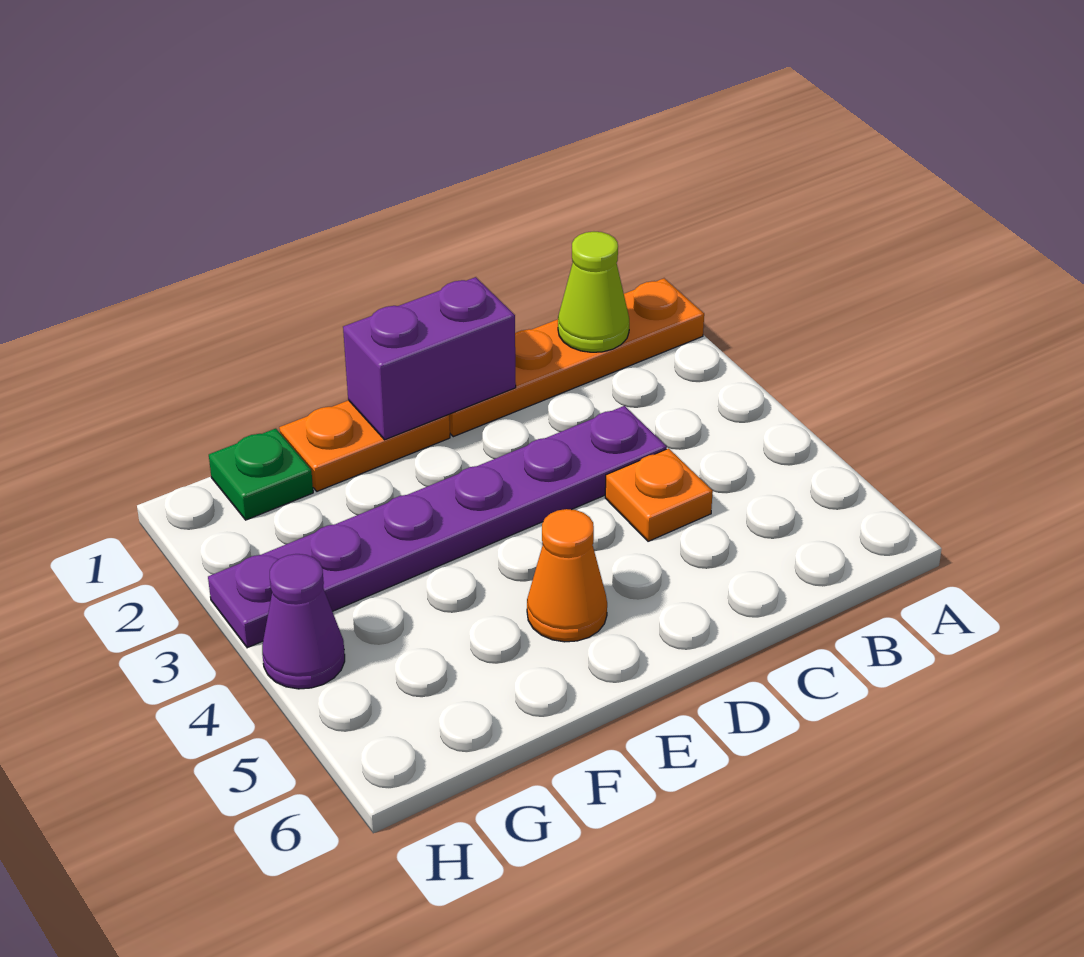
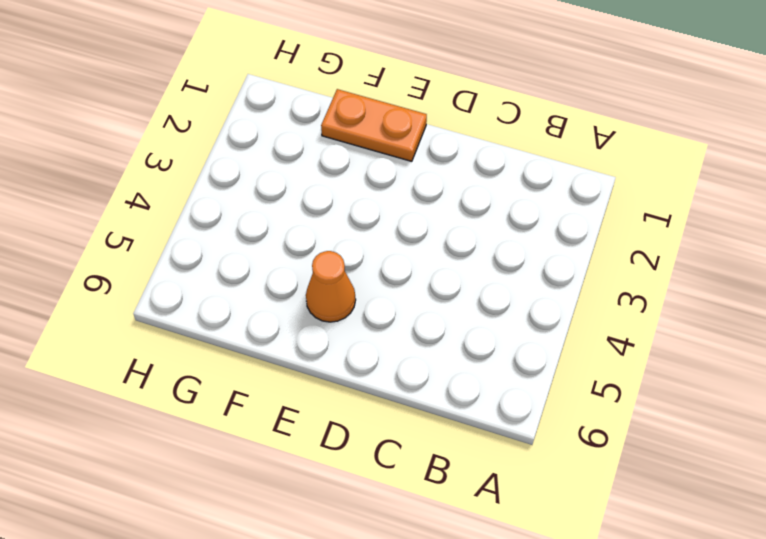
none -> orange plate A1:D1 level 1
none -> purple plate C3:H3 level 1

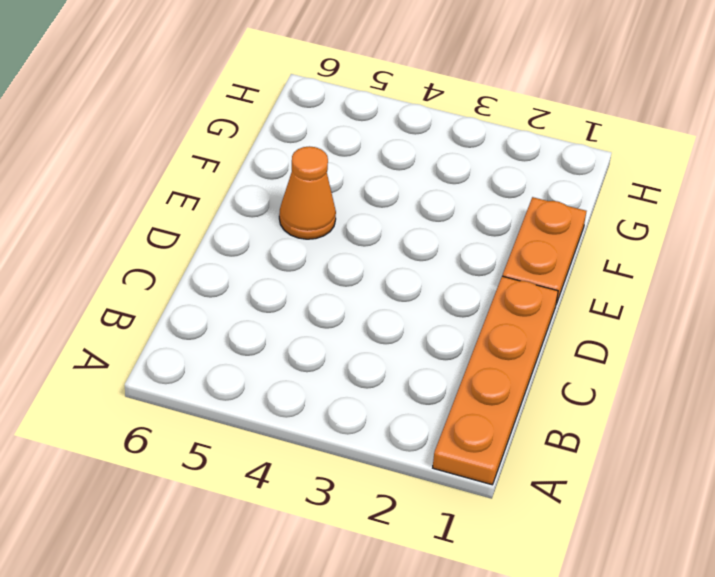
none -> purple plate C3:H3 level 1
none -> orange plate C4 level 1

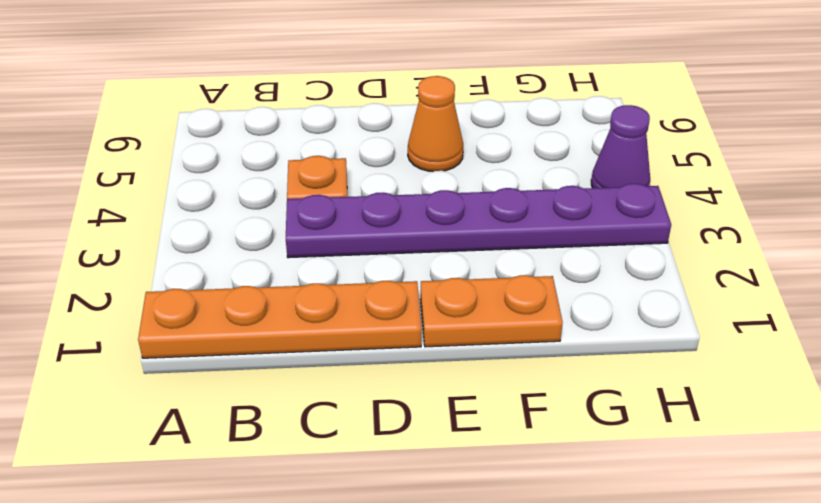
none -> green plate G1 level 1
none -> lime cone B1 level 2

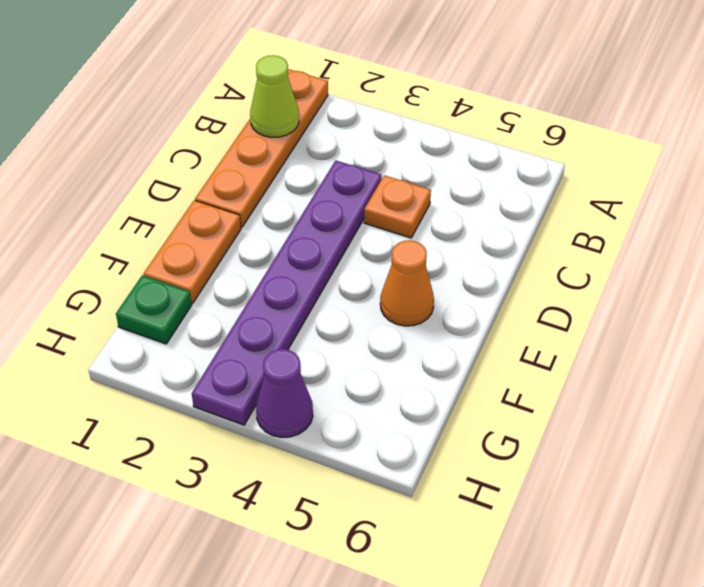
none -> purple brick D1:E1 level 2

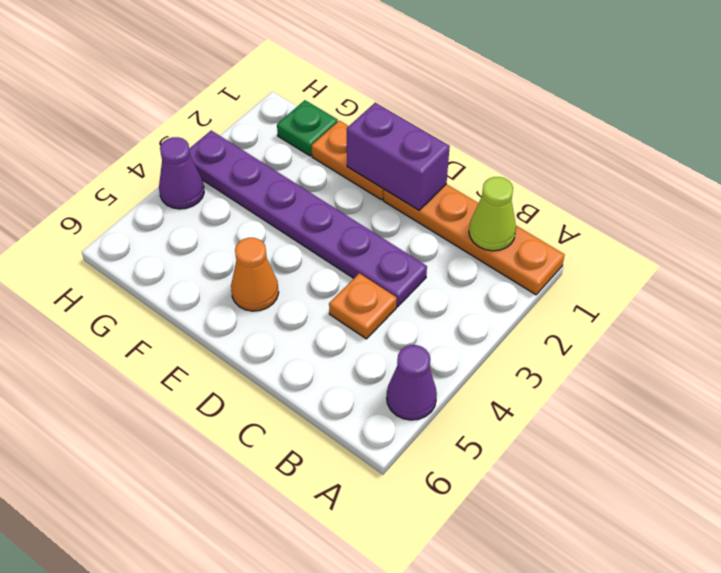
purple cone A5 level 1 -> none

